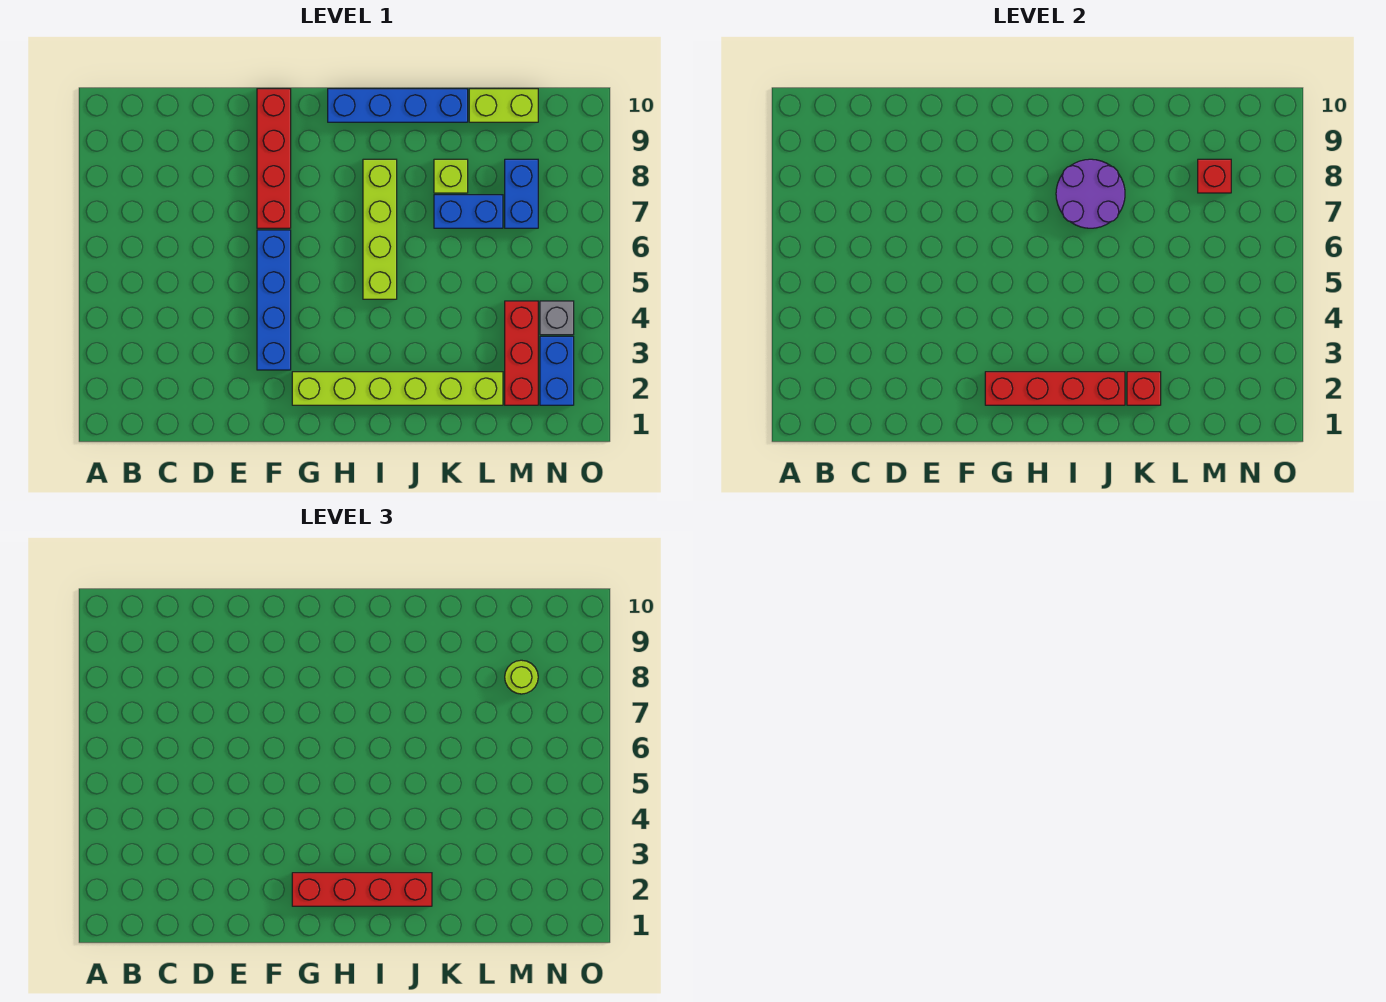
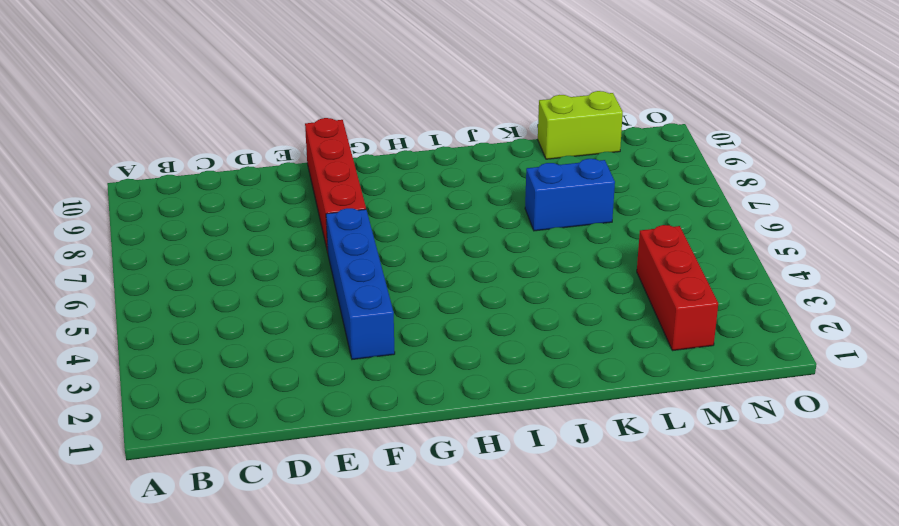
none -> lime brick G2:L2 level 1
none -> blue brick H10:K10 level 1
none -> lime brick I5:I8 level 1

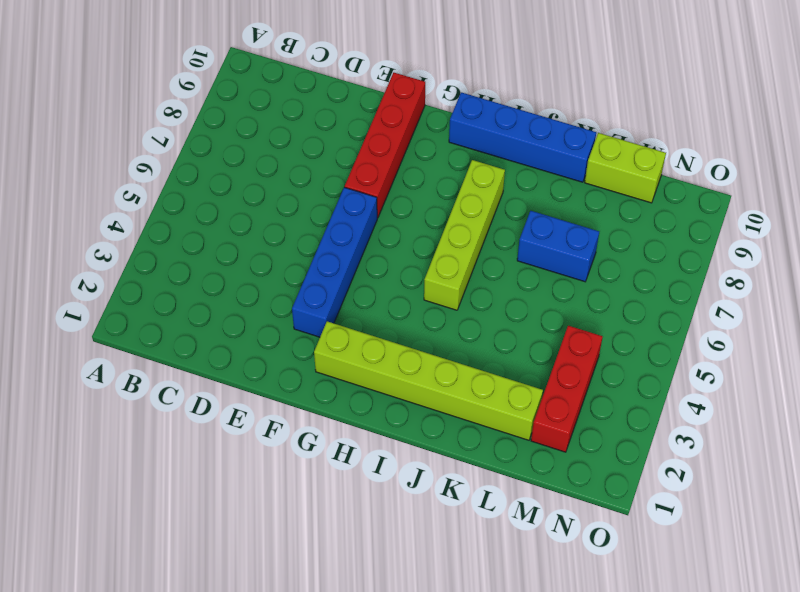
none -> lime brick K8 level 1
none -> blue brick M7:M8 level 1
none -> blue brick N2:N3 level 1

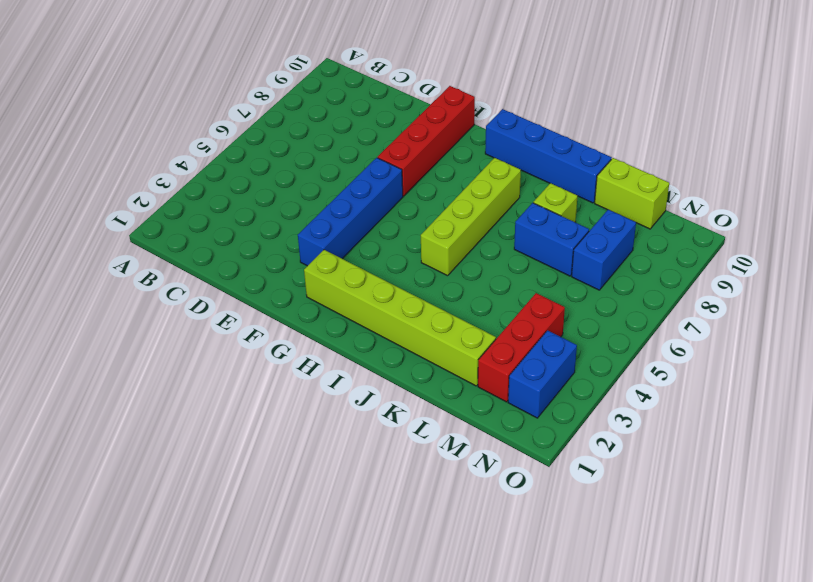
none -> grey brick N4 level 1
none -> red brick G2:J2 level 2
none -> purple round brick I7:J8 level 2

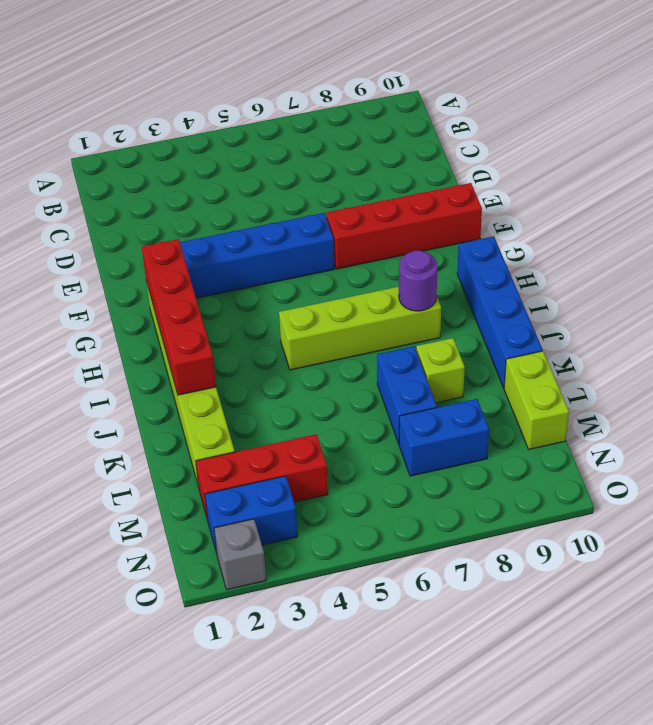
purple round brick I8 level 2 -> purple round brick I7:J8 level 2
grey brick O2 level 1 -> grey brick N4 level 1
none -> red brick K2 level 2
none -> red brick M8 level 2
none -> red brick G2:J2 level 3

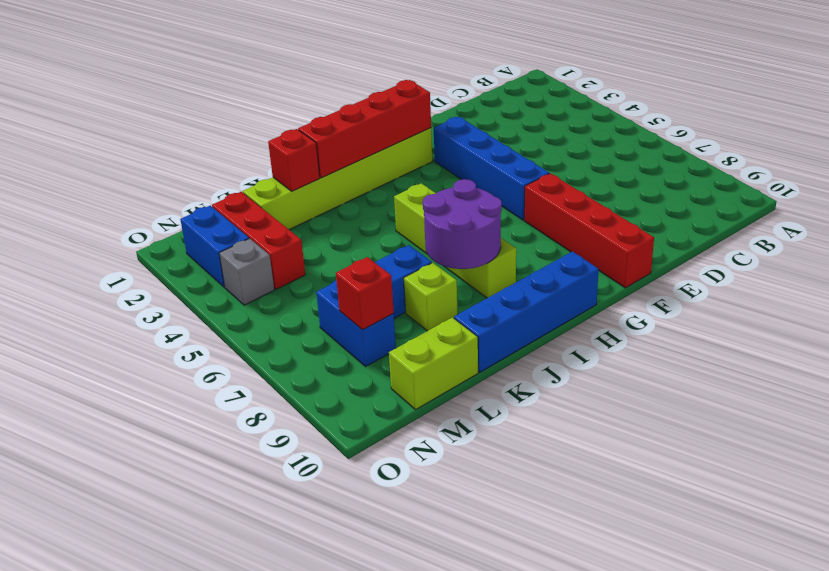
none -> red brick G2:J2 level 3
none -> lime round brick M8 level 3

